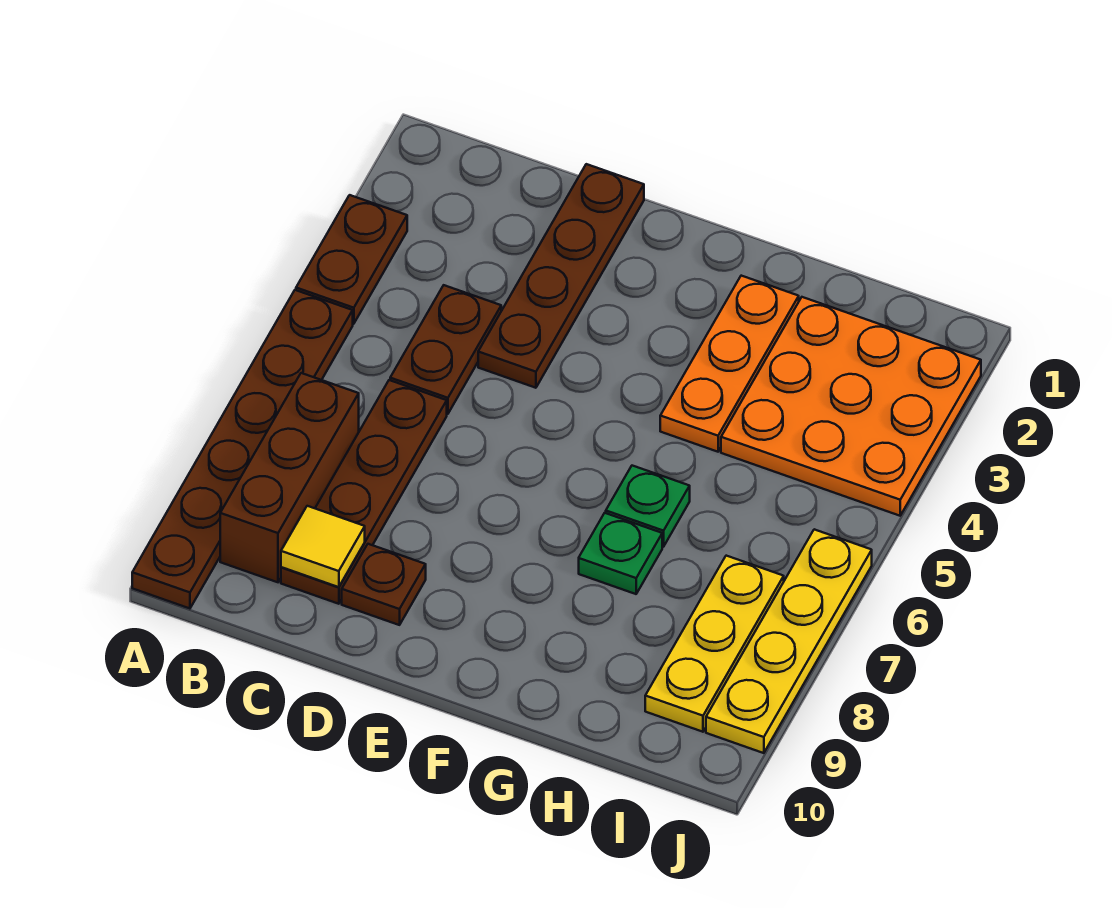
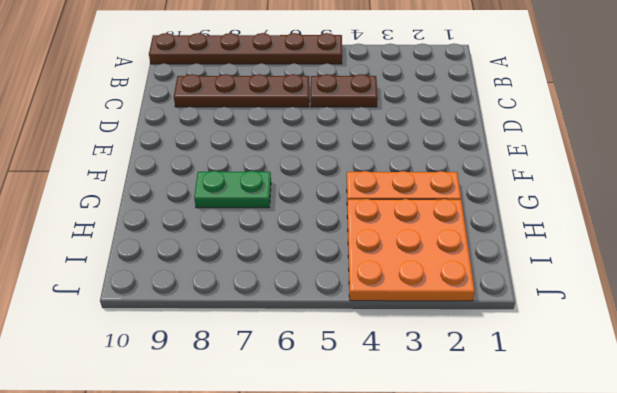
green plate G7:G8 level 1 -> green plate G7 level 1
none -> brown plate A3:A4 level 1
none -> brown brick B7:B9 level 1
none -> brown plate D1:D4 level 1

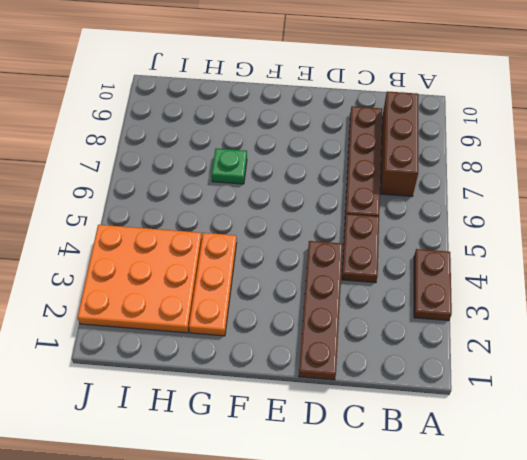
none -> brown plate A5:A10 level 1
none -> brown plate D9 level 1
none -> green plate G6 level 1

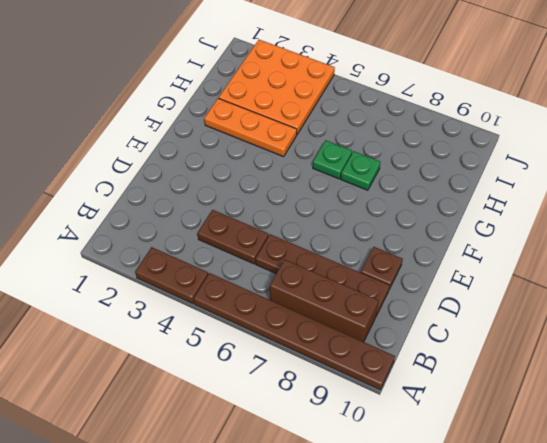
none -> brown plate D1:D4 level 1
none -> yellow plate I7:I9 level 1
none -> yellow plate J6:J9 level 1

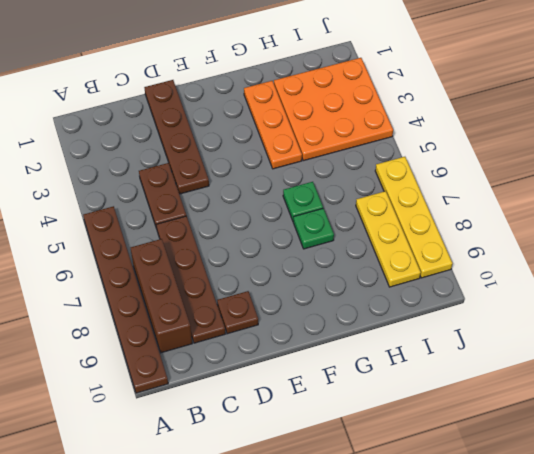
none -> brown plate A3:A4 level 1
none -> yellow tile C9 level 2

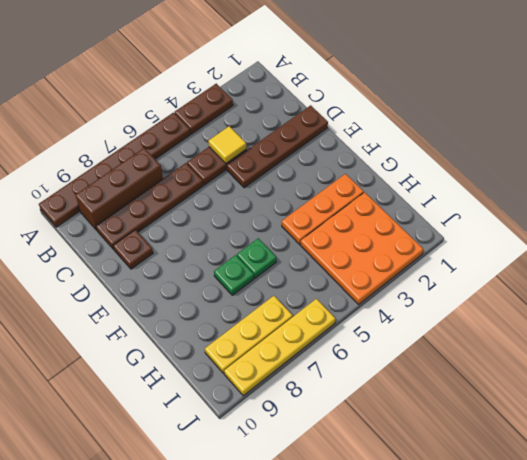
yellow tile C4 level 2 -> yellow tile C9 level 2

